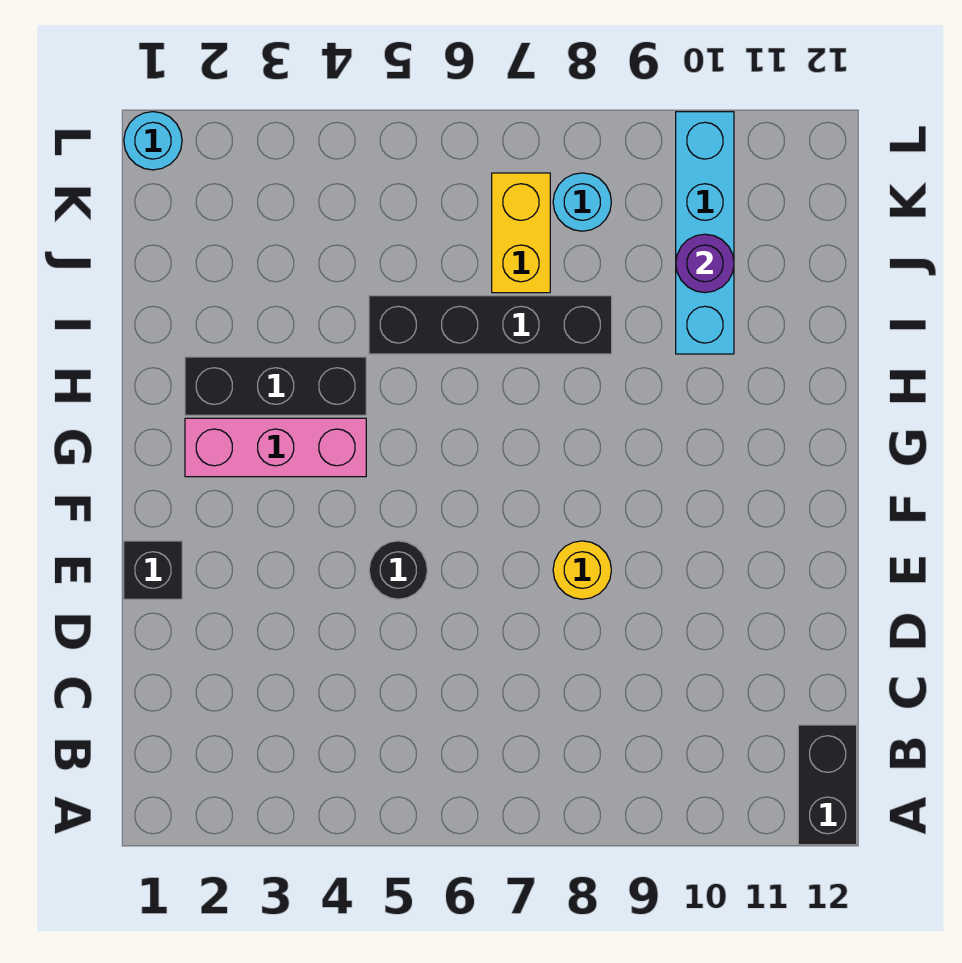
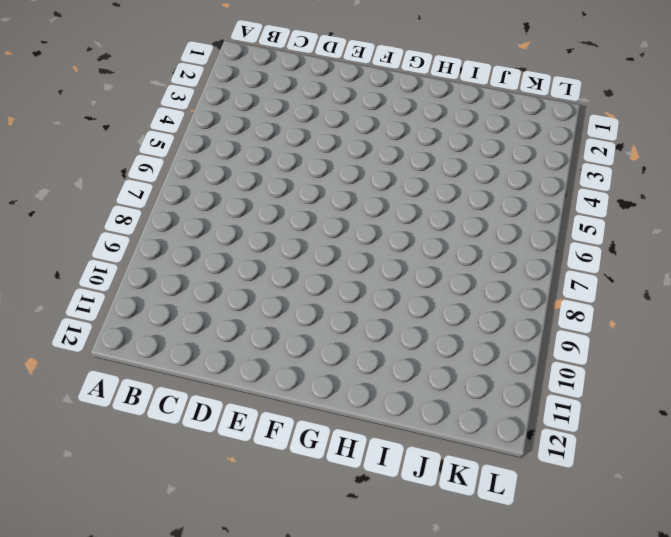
none -> black brick A12:B12 level 1
none -> black brick E1 level 1
none -> black round brick E5 level 1

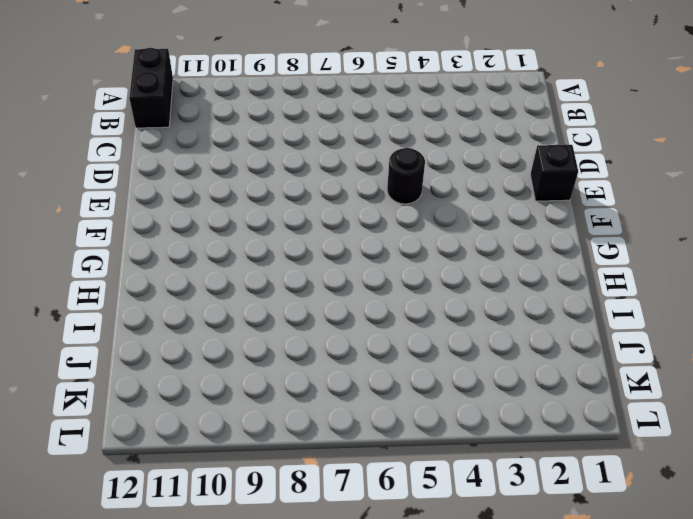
none -> yellow round brick E8 level 1
none -> pink brick G2:G4 level 1
none -> black brick H2:H4 level 1

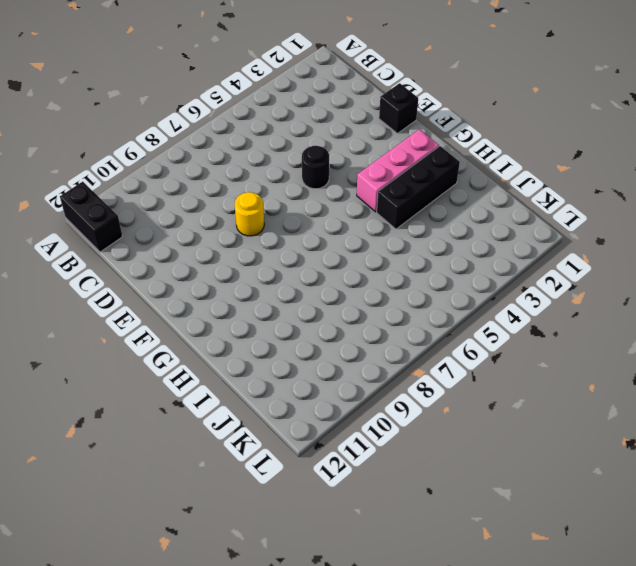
none -> black brick I5:I8 level 1
none -> cyan brick I10:L10 level 1
none -> yellow brick J7:K7 level 1

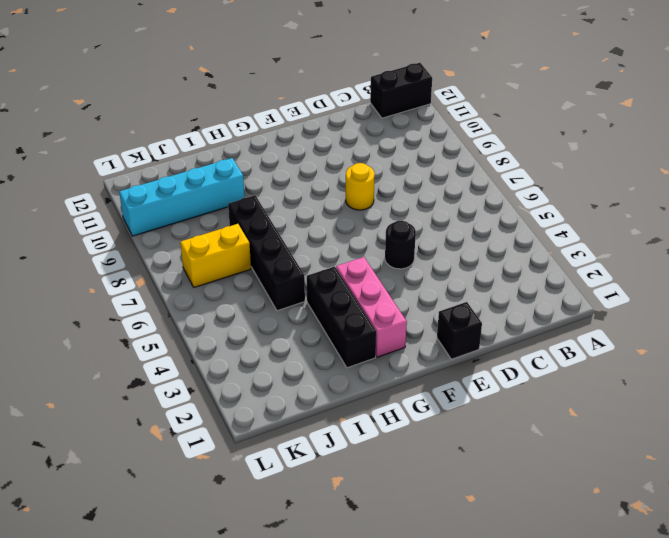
none -> cyan round brick K8 level 1
none -> cyan round brick L1 level 1
none -> purple round brick J10 level 2

